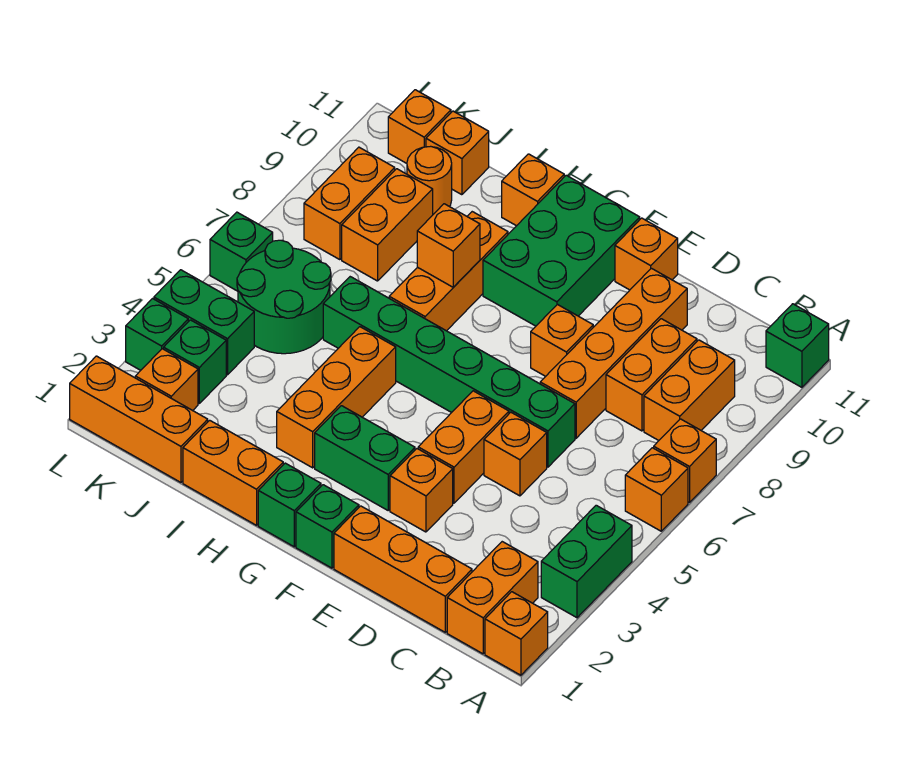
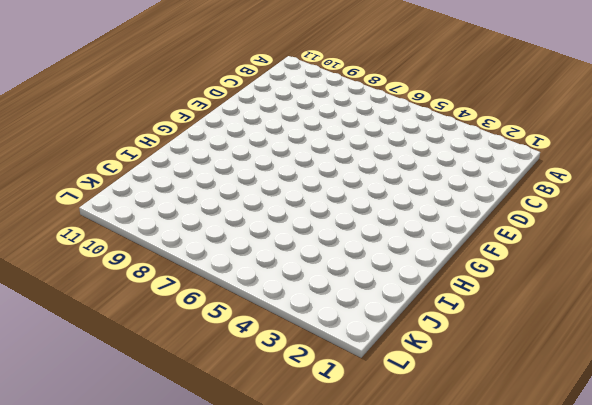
none -> orange brick A1 level 1
none -> green brick A3:A4 level 1
none -> orange brick A6 level 1
none -> orange brick A7 level 1

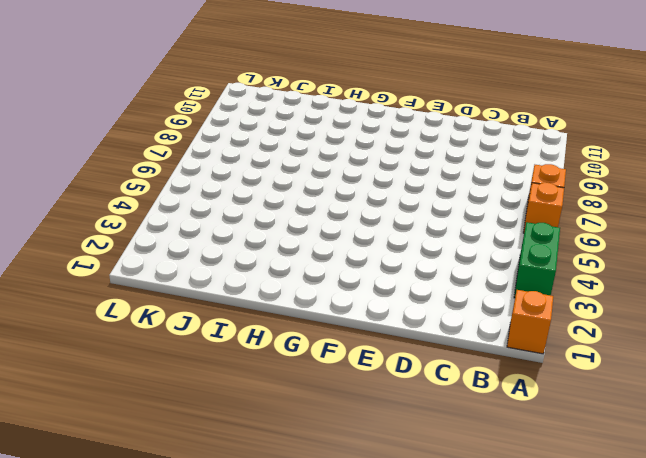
none -> green brick A11 level 1
none -> orange brick B1:B2 level 1
none -> orange brick B8:B9 level 1
none -> orange brick C1:E1 level 1

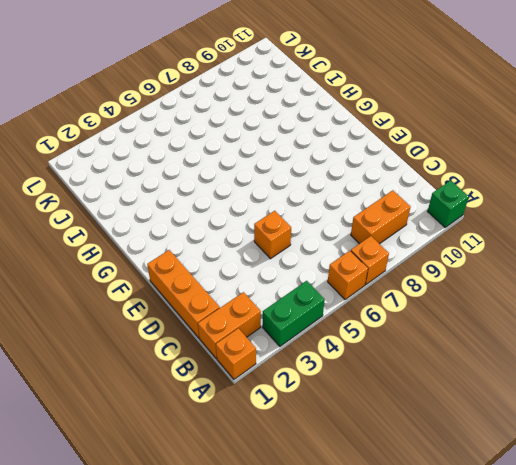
none -> orange brick C8:C9 level 1
none -> green brick D6:I6 level 1
none -> orange brick D7:D10 level 1
none -> orange brick E3 level 1

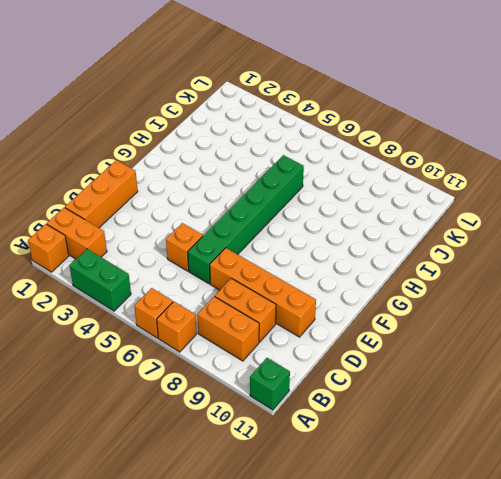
none -> orange brick E3 level 1
none -> orange brick E4:E5 level 1
none -> orange brick E8 level 1
none -> orange brick E11 level 1

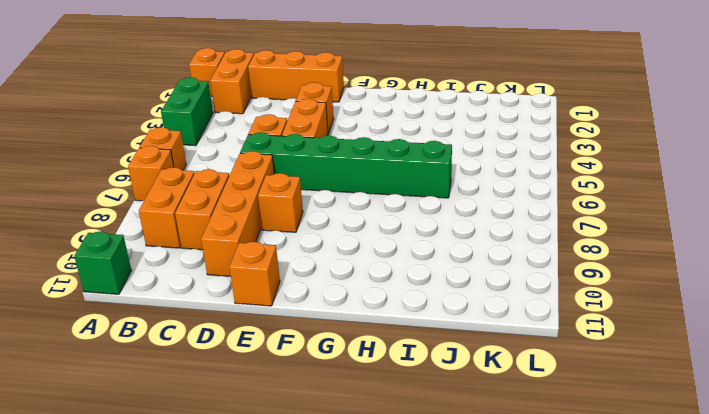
none -> green brick F1 level 1
none -> green brick F3:G3 level 1
none -> green brick F9:G11 level 1
none -> green brick G1 level 1

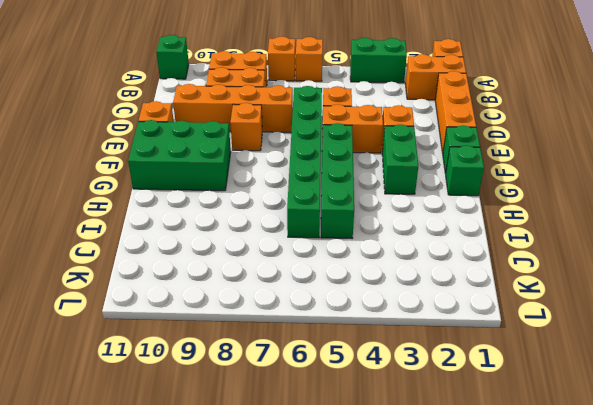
green brick F5:I5 level 1 -> orange brick H3:H5 level 1
none -> orange brick H1:I1 level 1
none -> orange brick H7:H9 level 1
none -> orange brick H11 level 1
none -> orange brick J1:L1 level 1

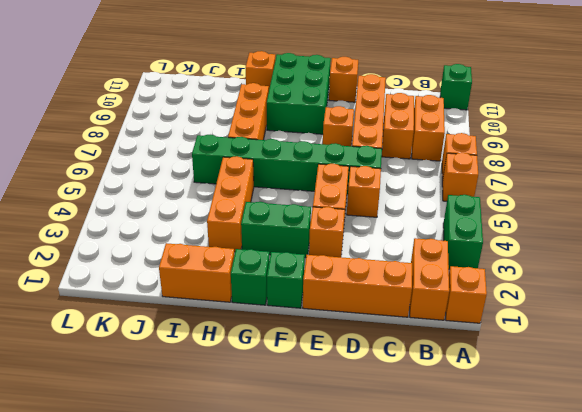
none -> orange brick J1:L1 level 1
none -> green round brick J5:K6 level 1
none -> orange brick J8:J9 level 1
none -> orange round brick J10 level 1

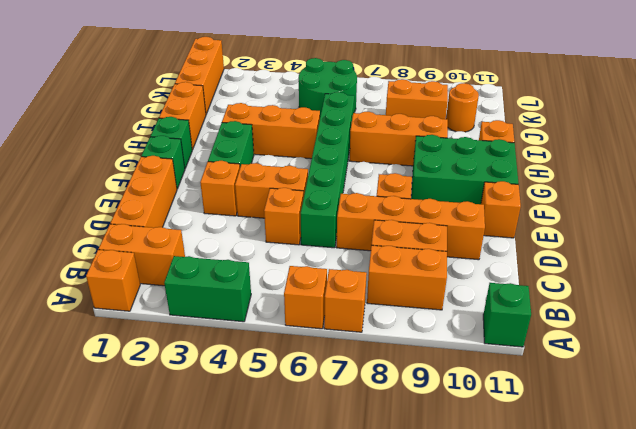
none -> orange brick J11 level 1
none -> orange brick K2 level 1
none -> green brick K3 level 1
none -> green brick K4:L4 level 1

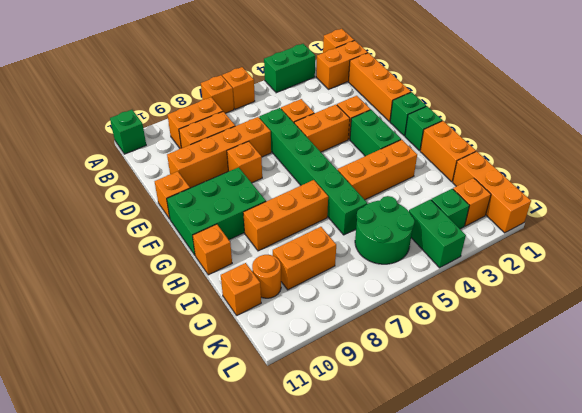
none -> orange brick K8:K9 level 1
none -> orange brick K11 level 1
none -> green brick L3 level 1
none -> green brick L6 level 1

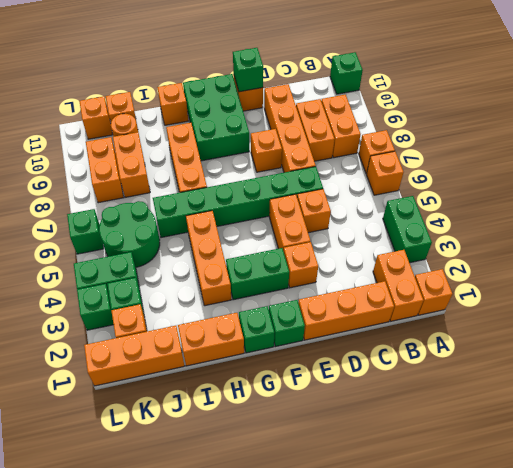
green brick E11 level 2 -> none
none -> orange brick H8 level 2

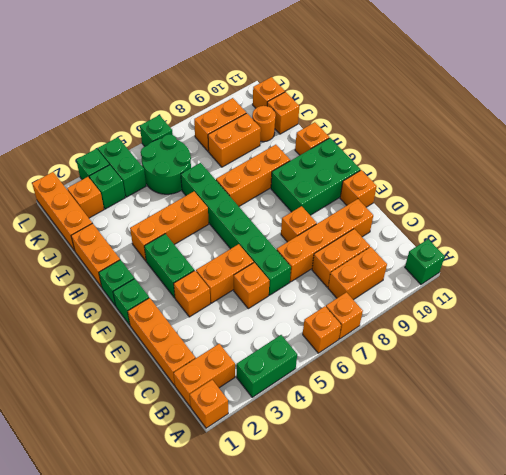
none -> orange brick H8 level 2

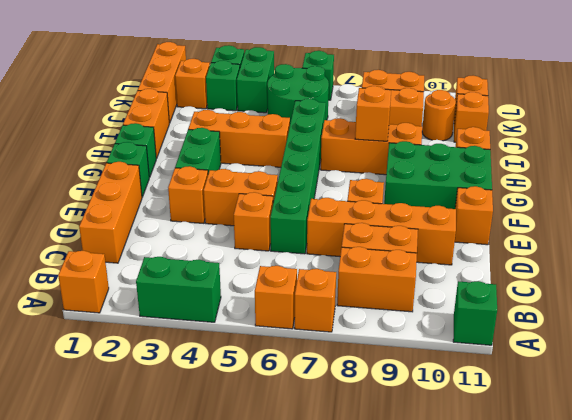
none -> orange brick B1:B2 level 1

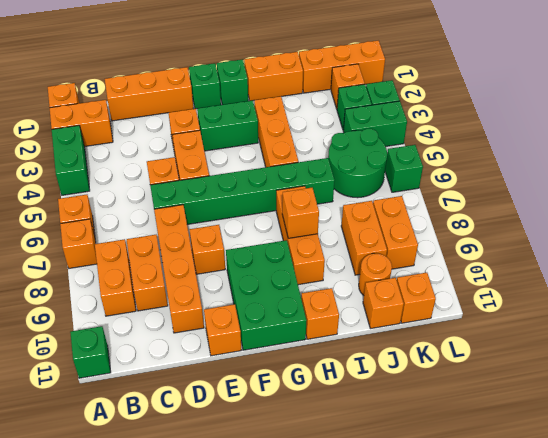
orange brick A2:B2 level 1 -> orange brick B1:B2 level 1

